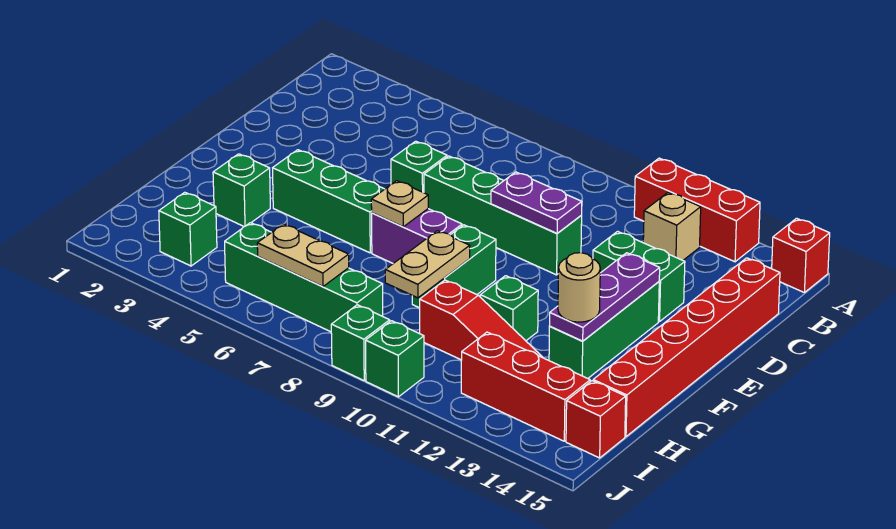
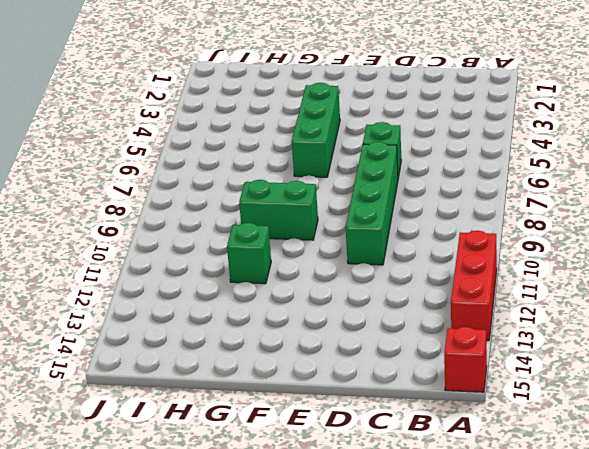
none -> tan brick B12 level 1
none -> red brick C15:H15 level 1
none -> green brick D12:D13 level 1

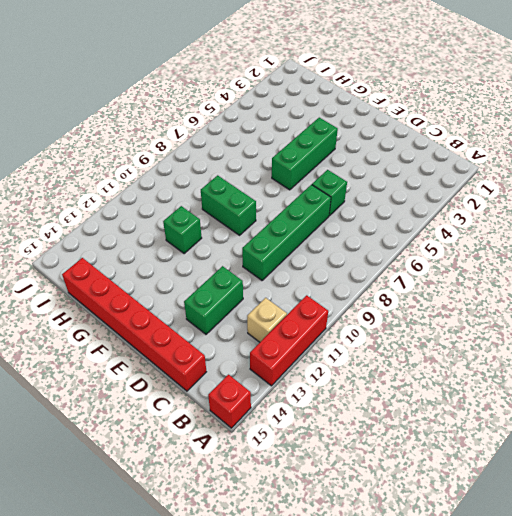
none -> green brick E13:G13 level 1
none -> purple brick F7:F8 level 1
none -> green brick G3 level 1

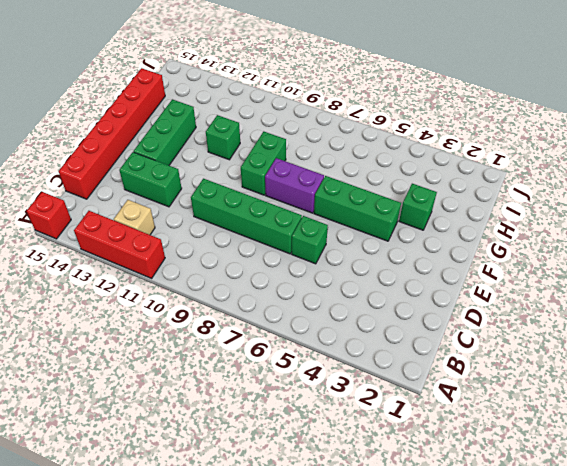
none -> red slope H10:H12 level 1 top 10
none -> green brick I3 level 1
none -> green brick I5:I8 level 1

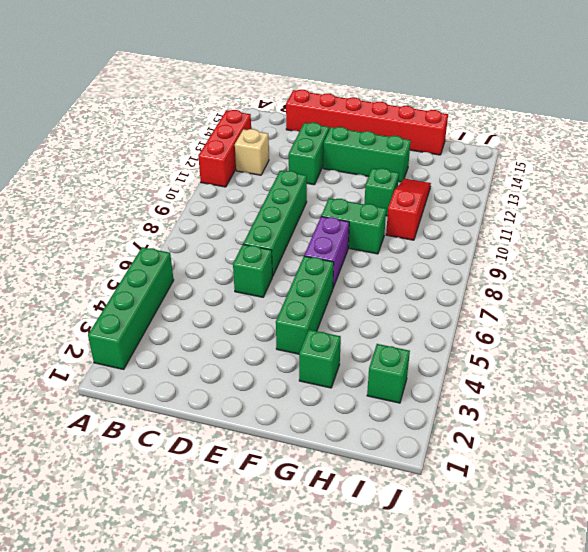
green brick A2:A5 level 1 -> green brick I5:I8 level 1
none -> red brick A15 level 1
none -> red brick I12:I14 level 1
none -> red brick I15 level 1

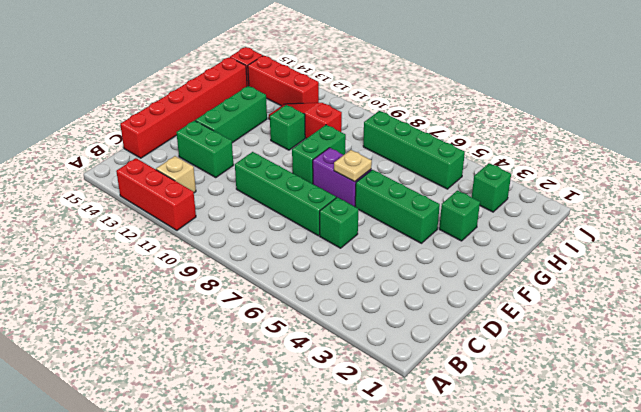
none -> red brick A15 level 1
none -> green brick J9 level 1
none -> green brick J10 level 1

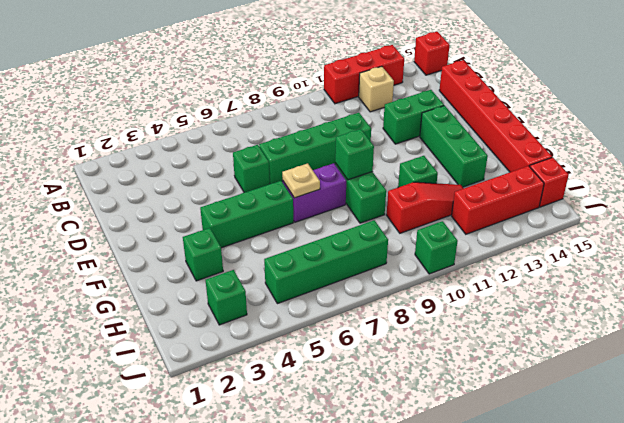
green brick F9 level 2 -> green brick J9 level 1
none -> purple plate D9:D10 level 2
none -> purple plate E13:G13 level 2
none -> tan plate G9:H9 level 2

